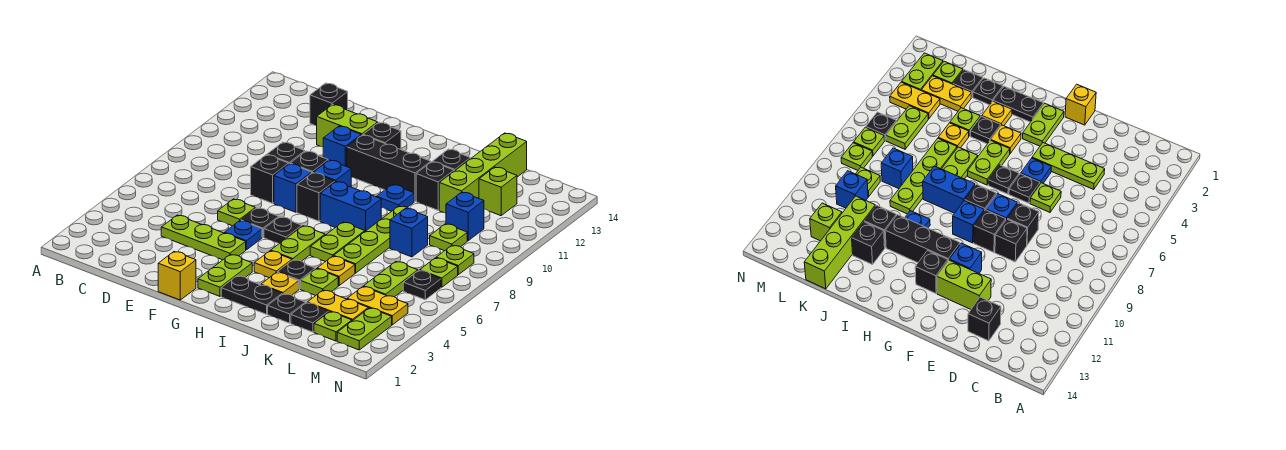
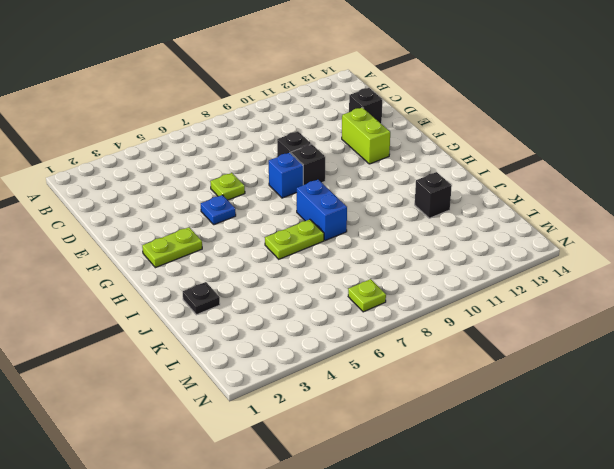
none -> lime plate D4:F4 level 1
none -> black brick E8 level 1
none -> yellow brick F1 level 1
none -> black plate F6 level 1

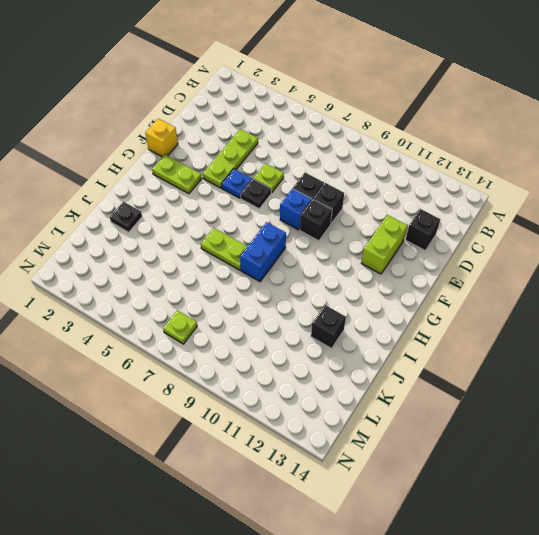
none -> blue brick F11 level 1
none -> black plate G6 level 1
none -> black brick G8 level 1
none -> blue brick G9 level 1

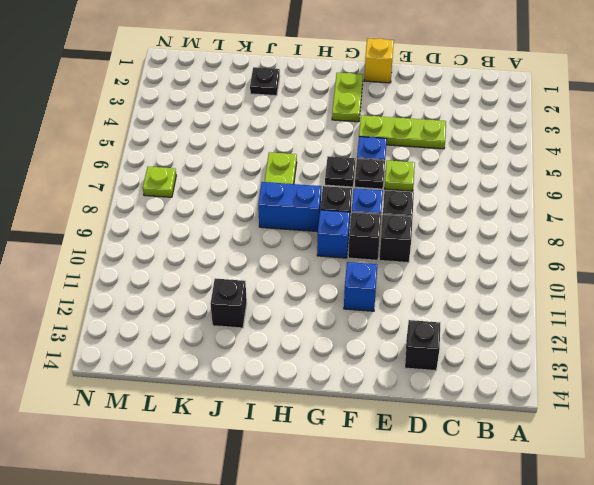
none -> lime brick E12:F12 level 1
none -> black brick G11:I11 level 1
none -> black brick G12 level 1
none -> black plate H2:I2 level 1

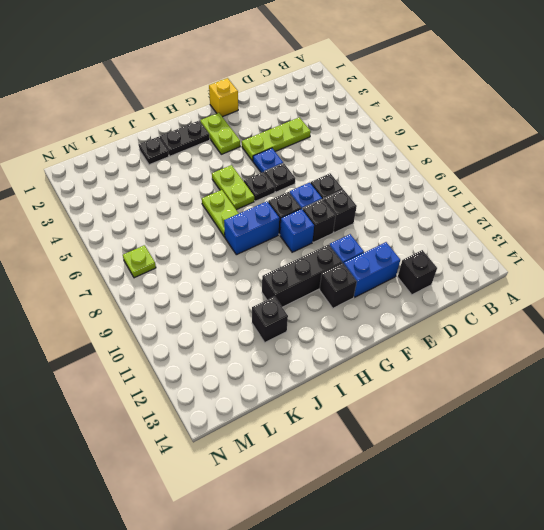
blue brick E12:F12 level 1 -> lime brick E12:F12 level 1
none -> lime plate E6 level 1
none -> yellow plate H4 level 1
none -> yellow plate I3 level 1
none -> black plate I4 level 1

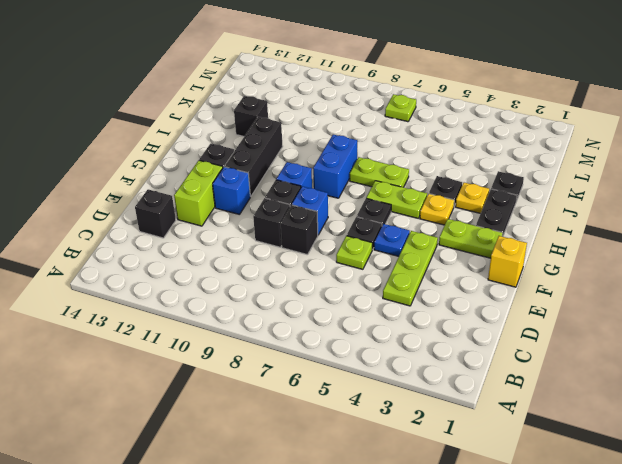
none -> black brick G8 level 1
none -> blue plate I10 level 1
none -> lime plate J4 level 1
none -> yellow plate J5 level 1

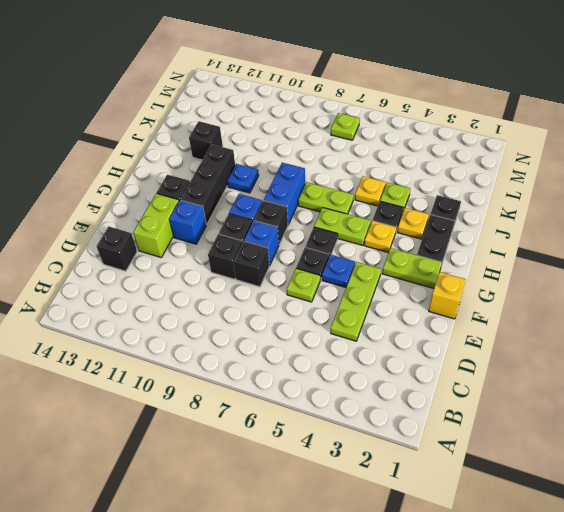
none -> lime plate J6:J9 level 1
none -> black brick J11 level 1
none -> black plate K2 level 1
none -> yellow plate K3:L3 level 1

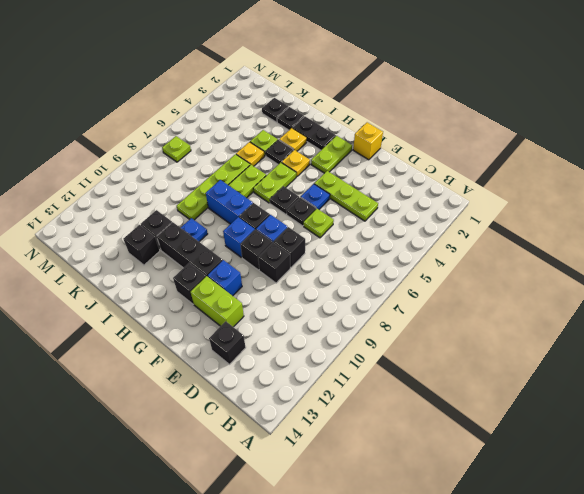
none -> yellow plate K3:L3 level 1
none -> blue brick K8 level 1
none -> lime brick K11:K14 level 1
none -> lime plate L2 level 1

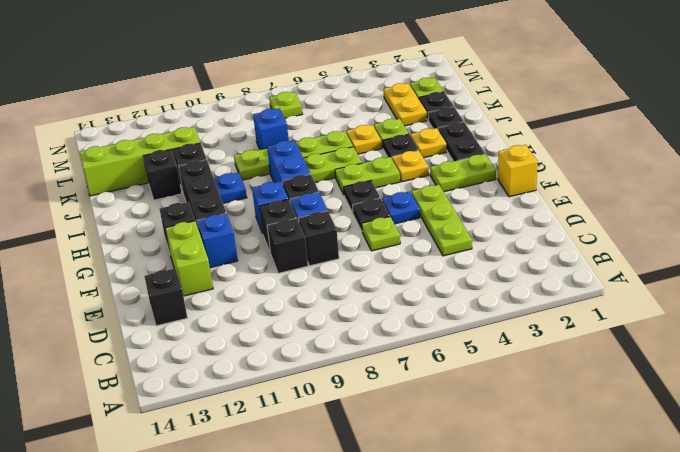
none -> yellow plate L4:M4 level 1
none -> lime plate L5:L6 level 1
none -> lime plate L9 level 1
none -> blue brick L10 level 1

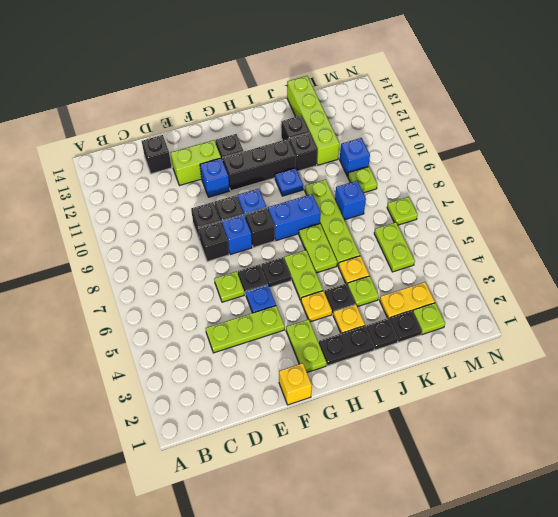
none -> yellow plate L4:M4 level 1
none -> lime brick L12 level 1
none -> lime plate M2:M3 level 1
none -> black plate M6 level 1

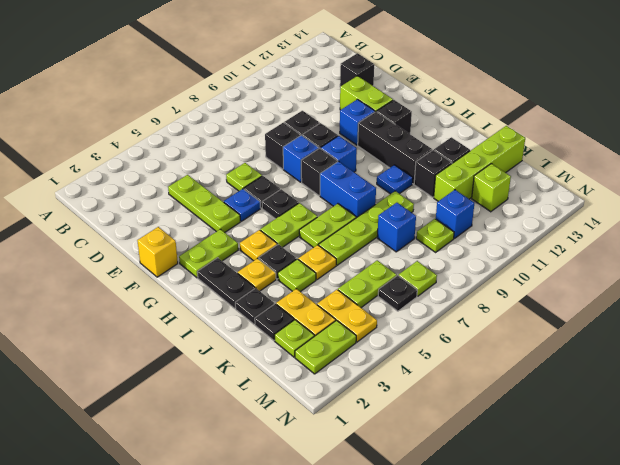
none -> lime plate M8 level 1

